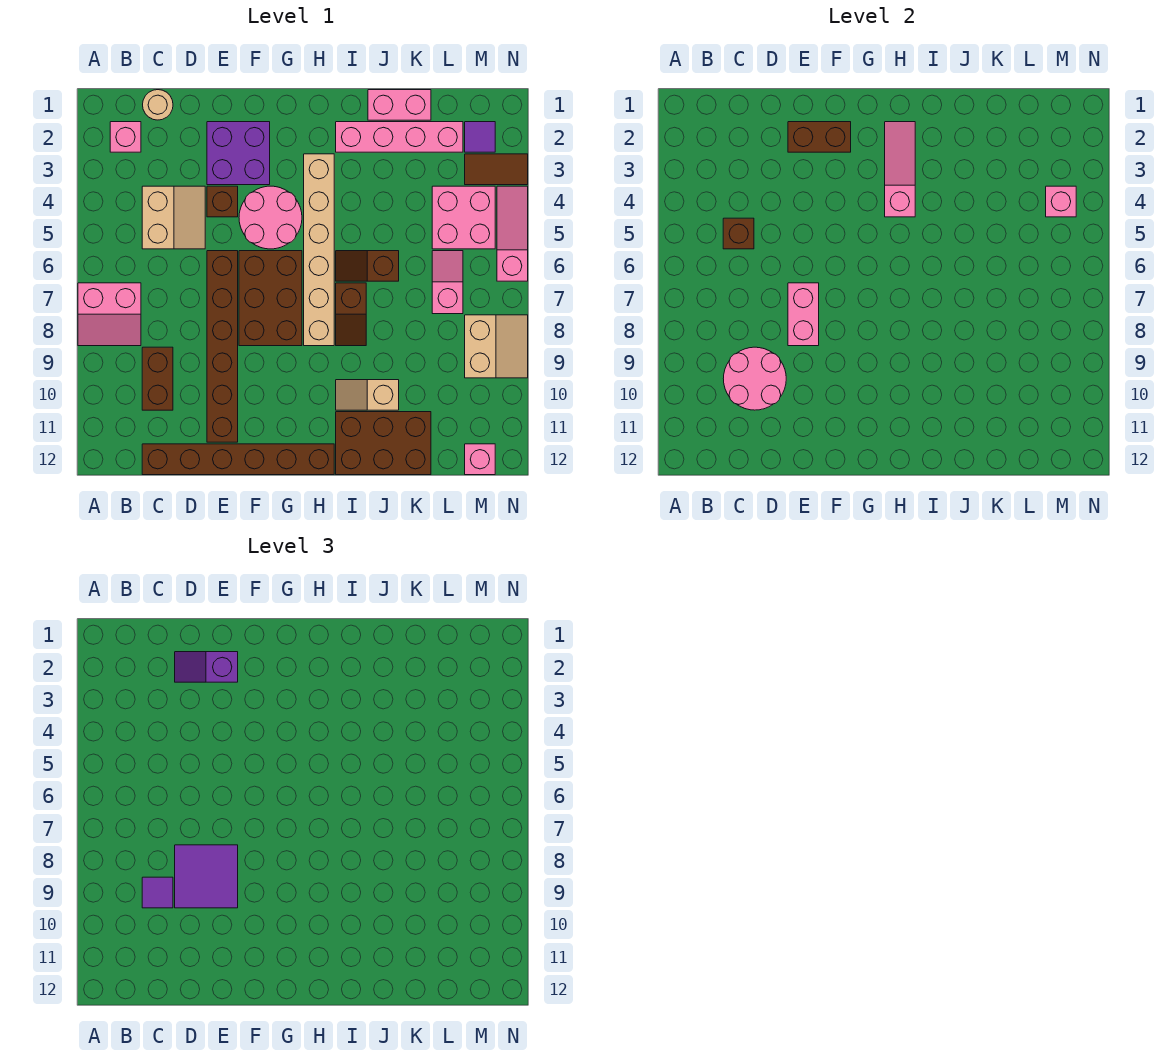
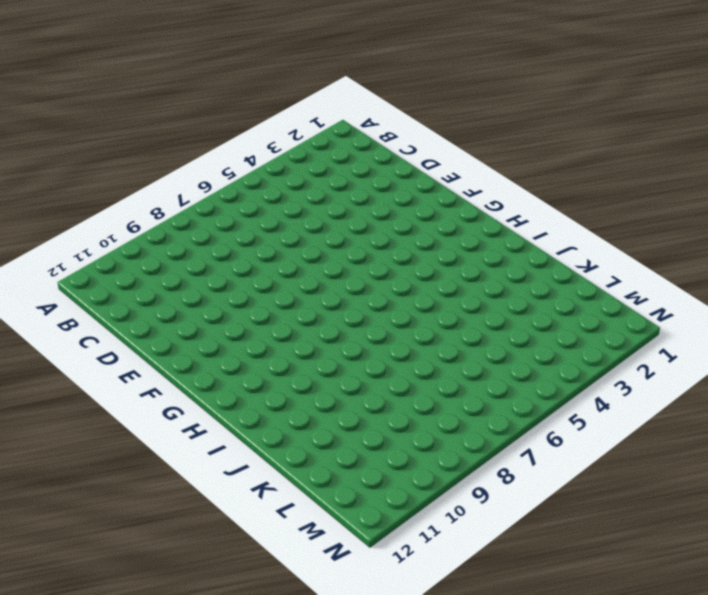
none -> pink slope A7:B8 level 1 top 7
none -> pink brick B2 level 1
none -> tan round brick C1 level 1
none -> tan slope C4:D5 level 1 top C

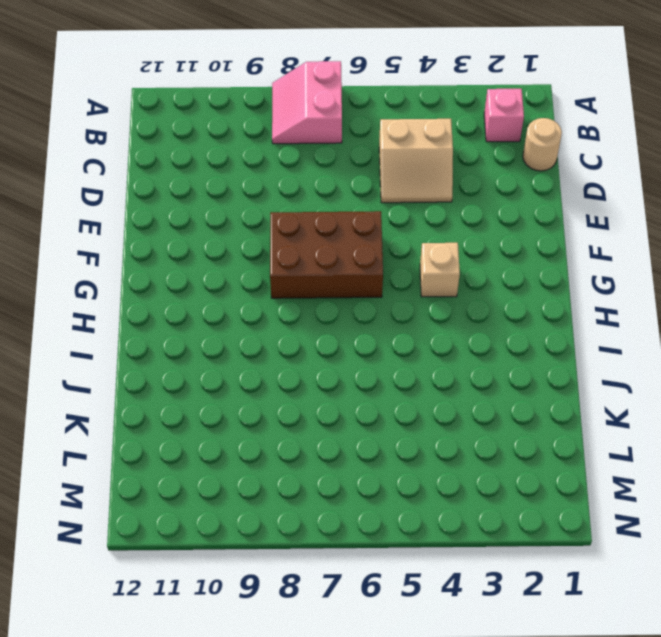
tan brick G4 level 1 -> pink round brick F4:G5 level 1
none -> brown brick C9:C10 level 1
none -> brown brick C12:H12 level 1
none -> purple brick E2:F3 level 1
none -> brown brick E4 level 1

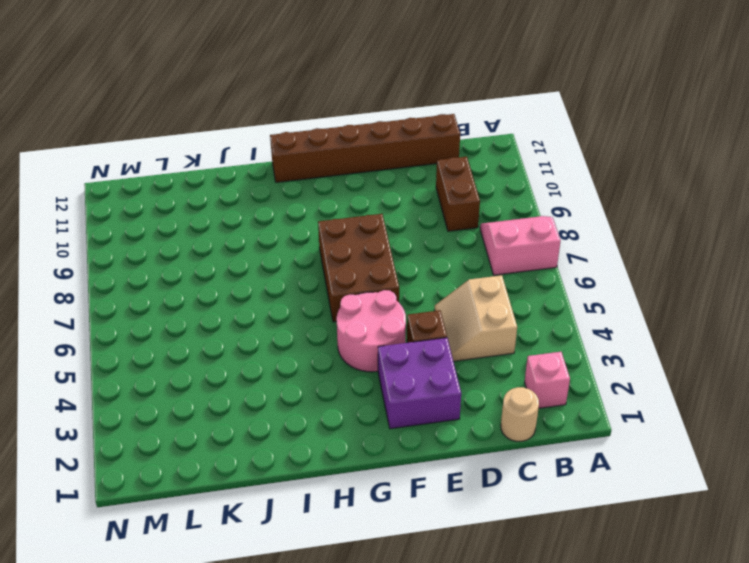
none -> brown brick E6:E11 level 1
none -> tan brick H3:H8 level 1
none -> pink brick I2:L2 level 1
none -> brown slope I6:J6 level 1 top J

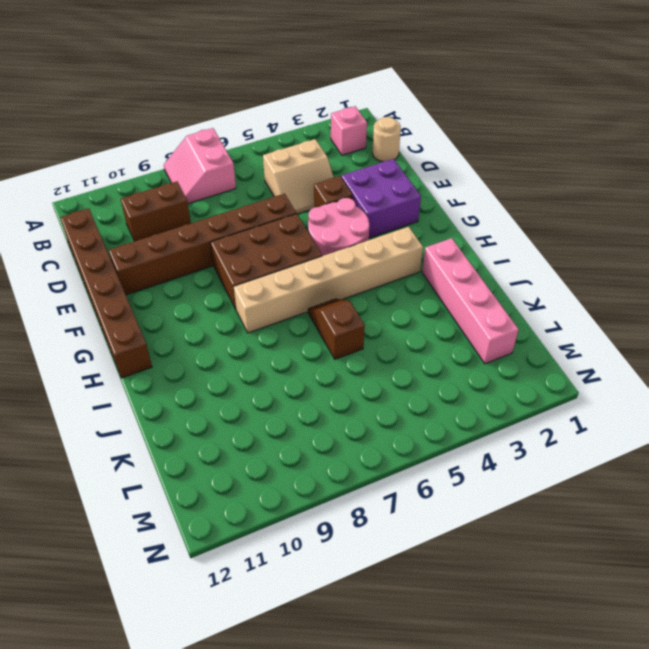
none -> brown slope I7:I8 level 1 top 7
none -> tan slope I10:J10 level 1 top J
none -> brown brick I11:K12 level 1
none -> pink brick J1:K1 level 1

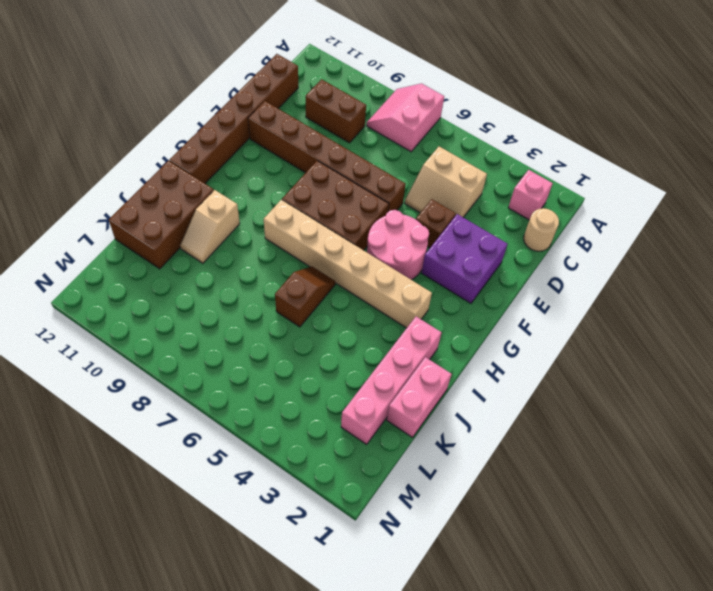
tan slope I10:J10 level 1 top I -> tan slope I10:J10 level 1 top J
none -> brown slope I7:I8 level 1 top 7
none -> pink brick L4:M5 level 1
none -> pink slope L6:L7 level 1 top 7
none -> purple tile M2 level 1

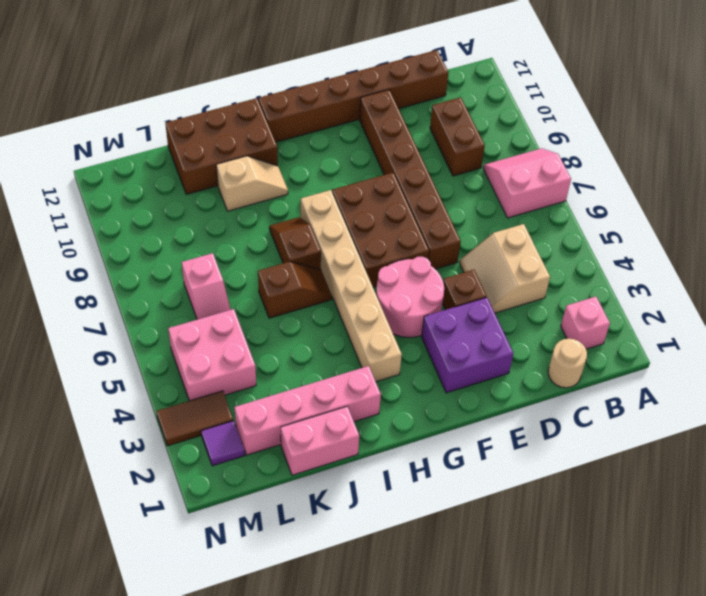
none -> tan slope M8:N9 level 1 top M
none -> pink brick M12 level 1
none -> pink slope N4:N6 level 1 top 6
none -> brown brick C5 level 2

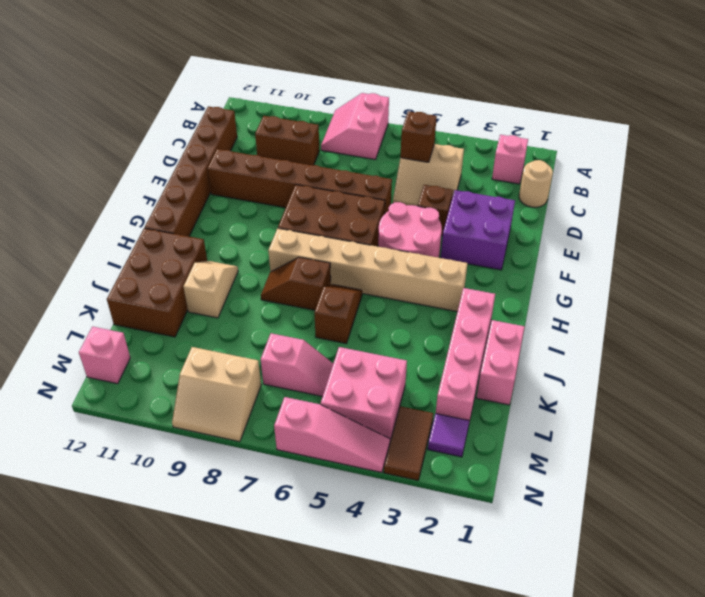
none -> pink round brick C9:D10 level 2
none -> brown brick E2:F2 level 2
none -> pink brick E7:E8 level 2
none -> pink slope H2:H4 level 2 top 4

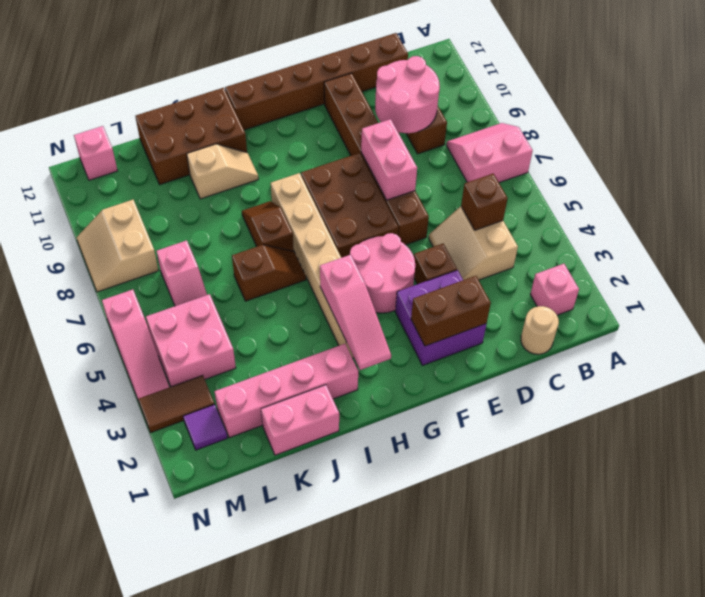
none -> pink brick M4 level 2
none -> purple tile C9 level 3
none -> purple slope D2:E2 level 3 top E
none -> purple tile D8:E9 level 3

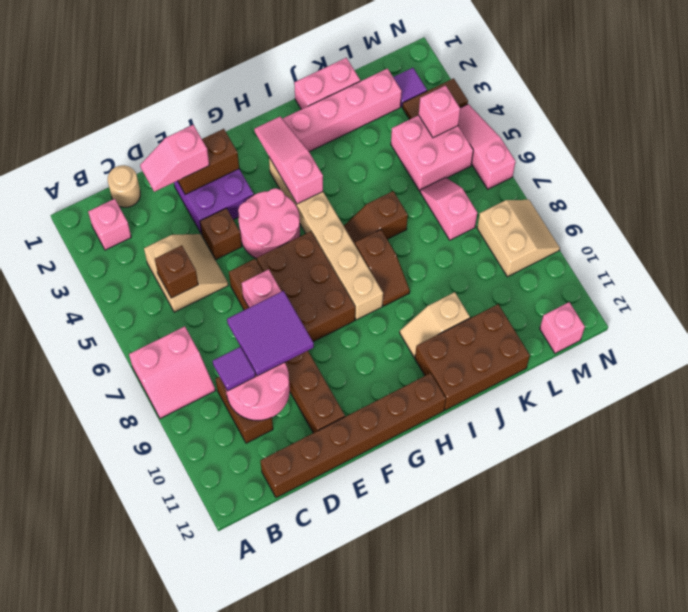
pink slope D2:E2 level 3 top E -> purple slope D2:E2 level 3 top E

